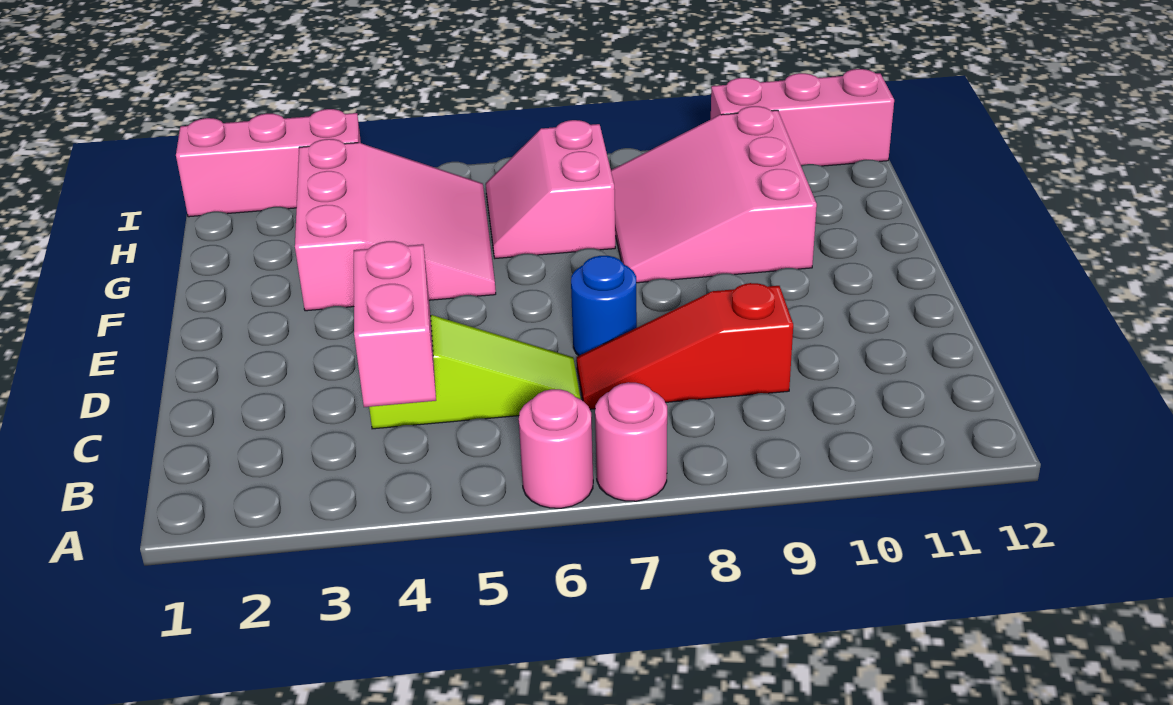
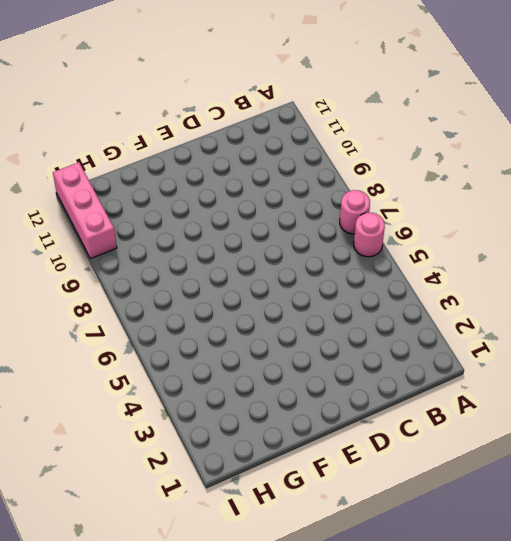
none -> lime slope C4:C6 level 1 top 4
none -> red slope C7:C9 level 1 top 9

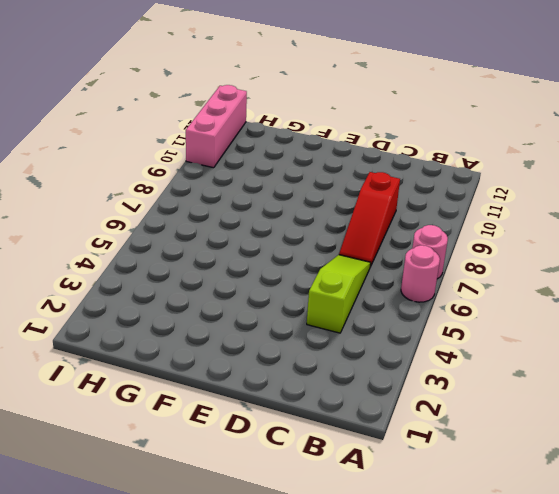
none -> blue round brick D7 level 1
none -> pink slope F3:H5 level 1 top 3

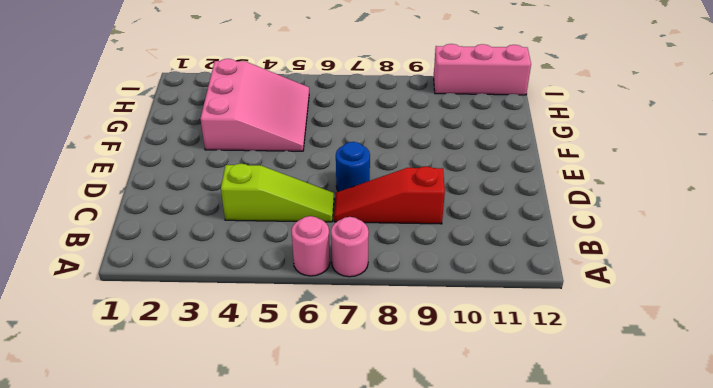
none -> pink slope F8:H10 level 1 top 10
none -> pink slope G6:H7 level 1 top 7

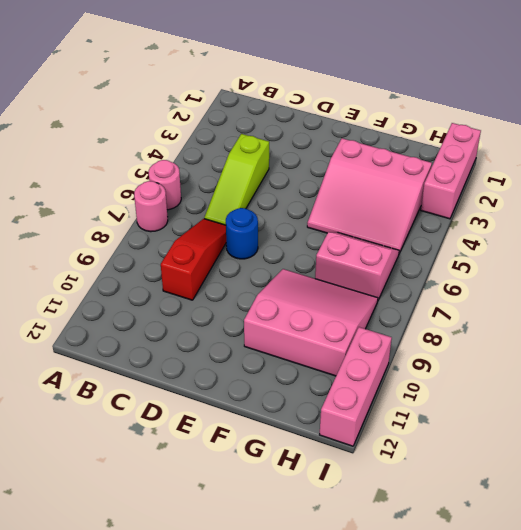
none -> pink brick B4:C4 level 2

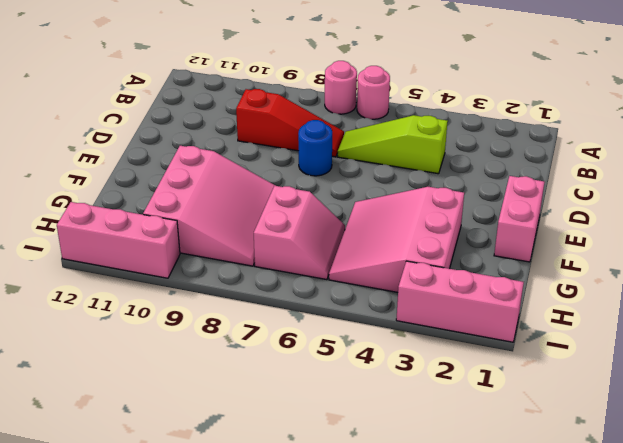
pink brick E1:F1 level 1 -> pink brick B4:C4 level 2

